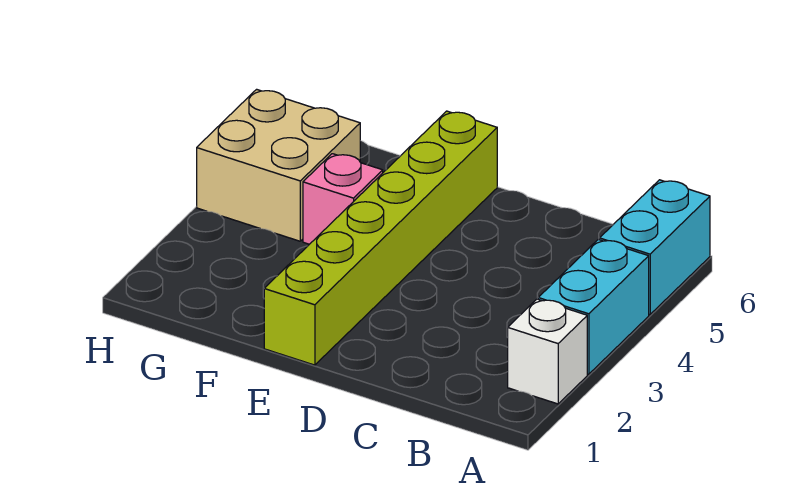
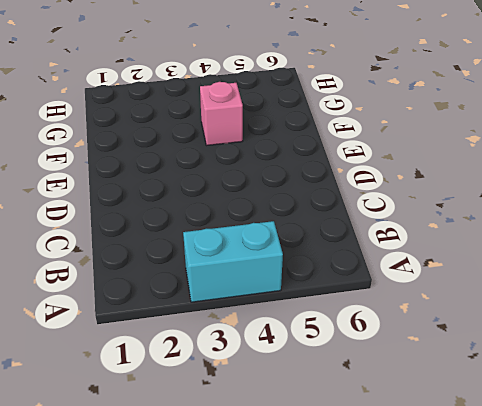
none -> white brick A2 level 1
none -> cyan brick A5:A6 level 1

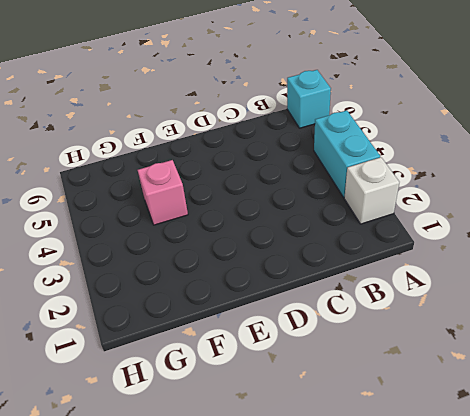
cyan brick A6 level 1 -> cyan brick A5:A6 level 1
none -> lime brick E1:E6 level 1
none -> tan brick G4:H5 level 1

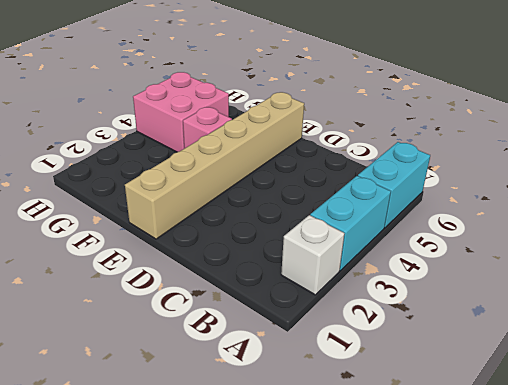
tan brick E1:E6 level 1 -> lime brick E1:E6 level 1
pink brick G4:H5 level 1 -> tan brick G4:H5 level 1

